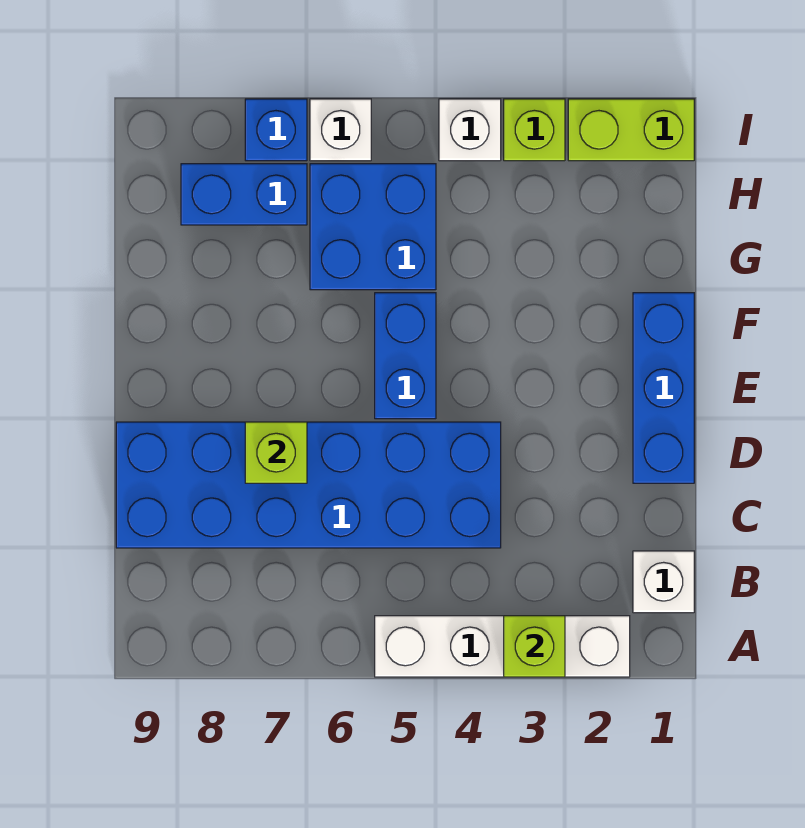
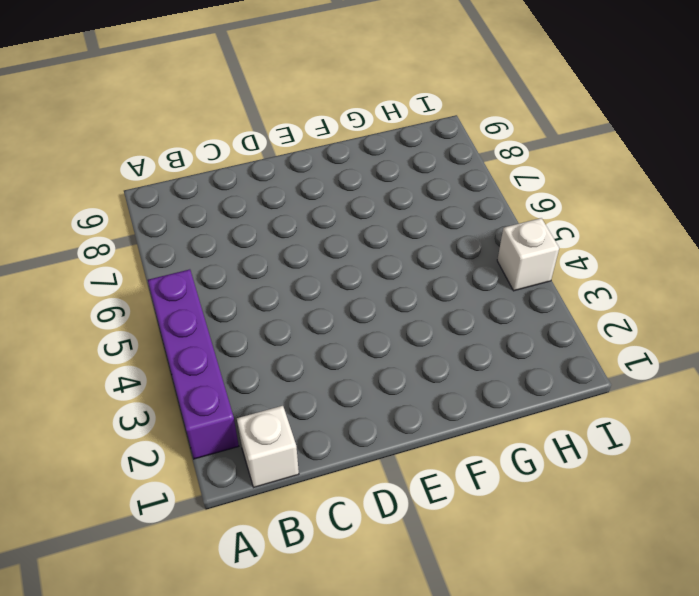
purple brick A2:A5 level 1 -> white brick A2:A5 level 1
none -> blue brick C4:D9 level 1
none -> blue brick D1:F1 level 1
none -> blue brick E5:F5 level 1

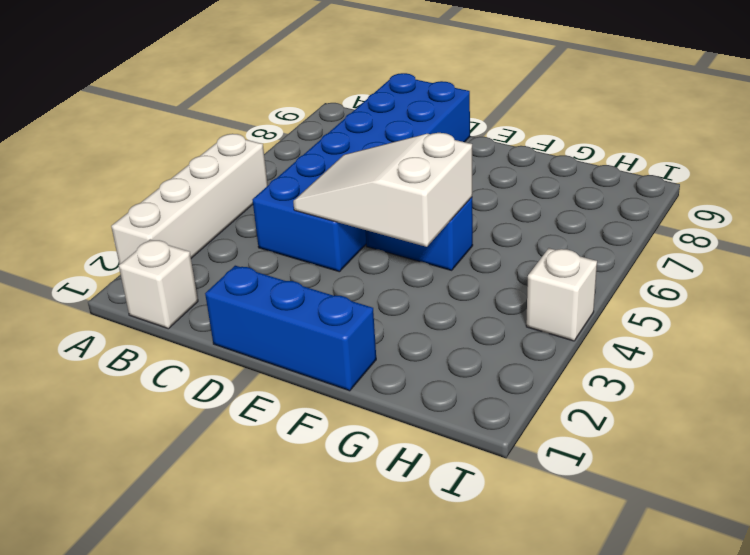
white slope D4:F5 level 2 top F -> none
none -> blue brick G5:H6 level 1
none -> blue brick H7:H8 level 1
none -> lime brick I1:I2 level 1

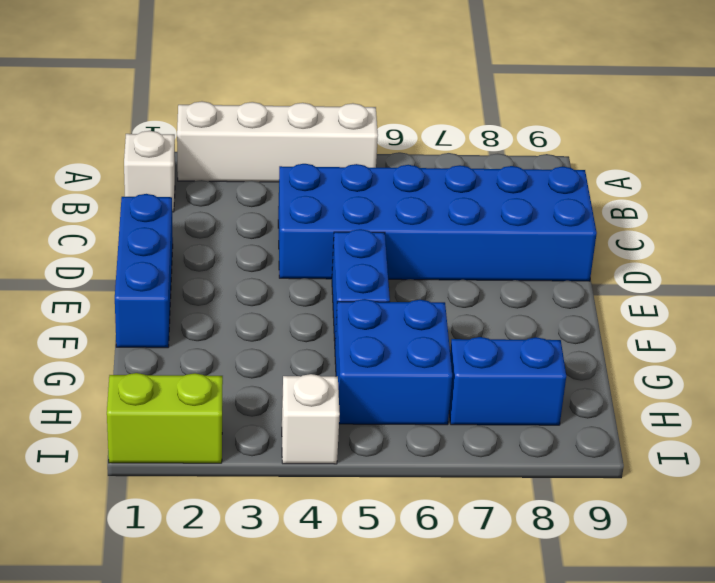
none -> lime brick I3 level 1
none -> white brick I6 level 1
none -> blue brick I7 level 1

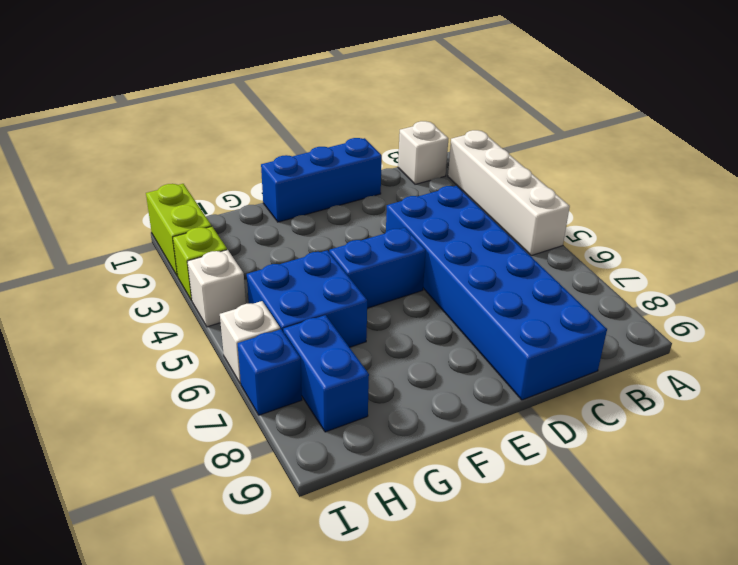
none -> lime brick A3 level 2
none -> lime brick D7 level 2

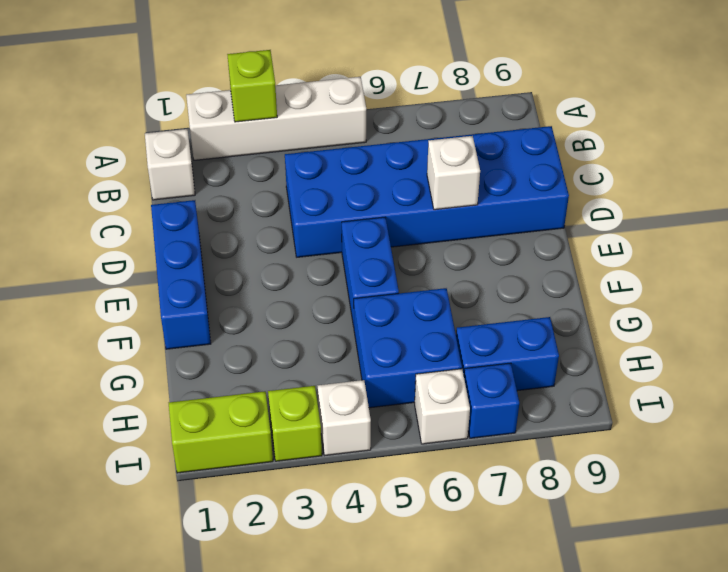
white brick D7 level 2 -> lime brick D7 level 2

